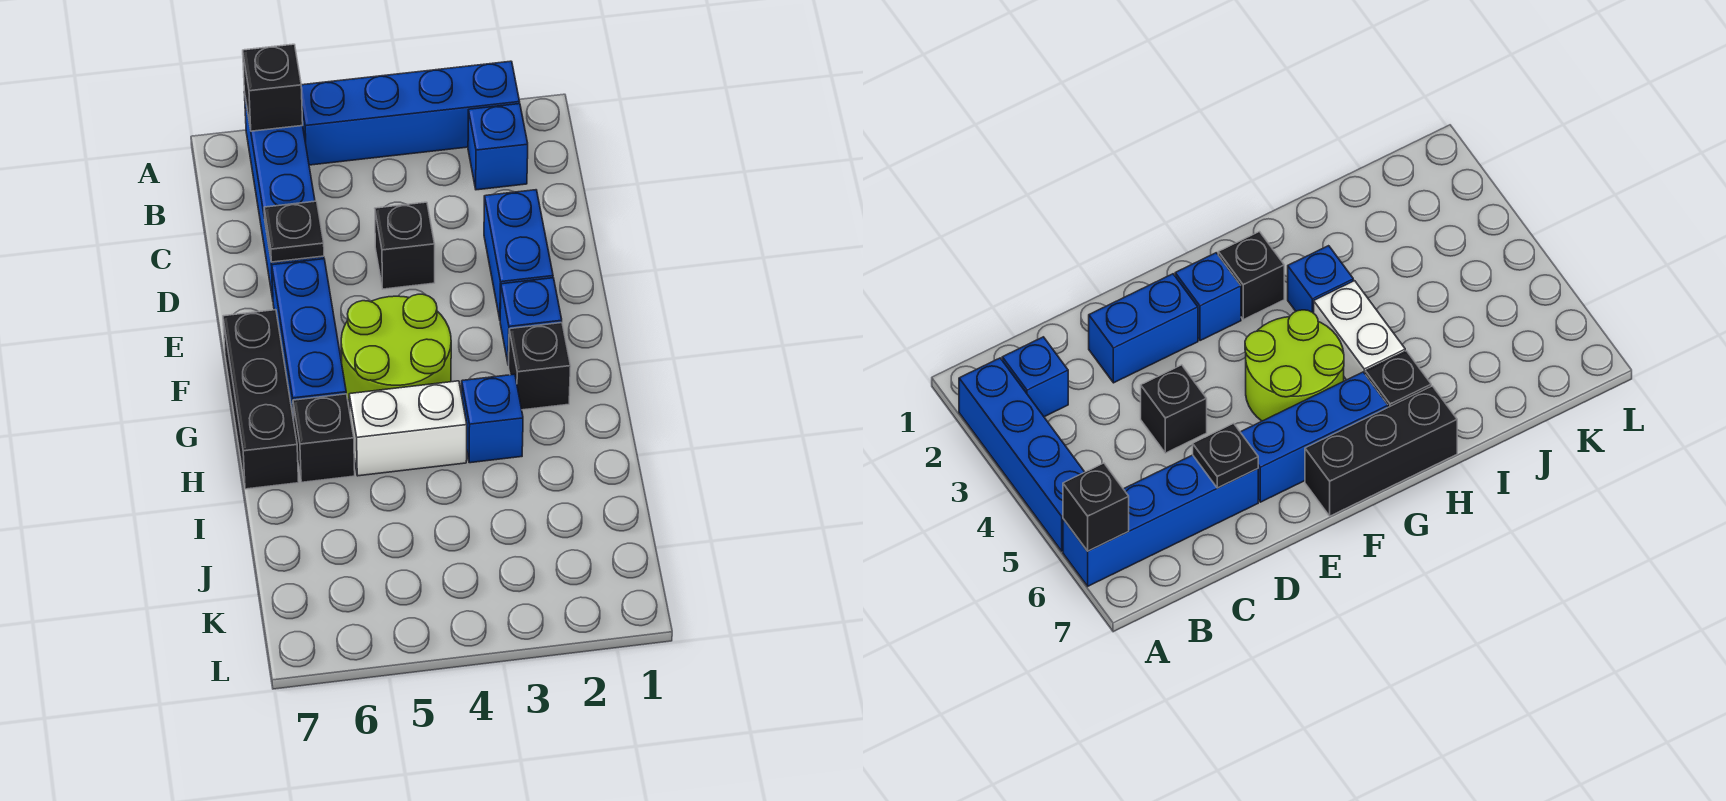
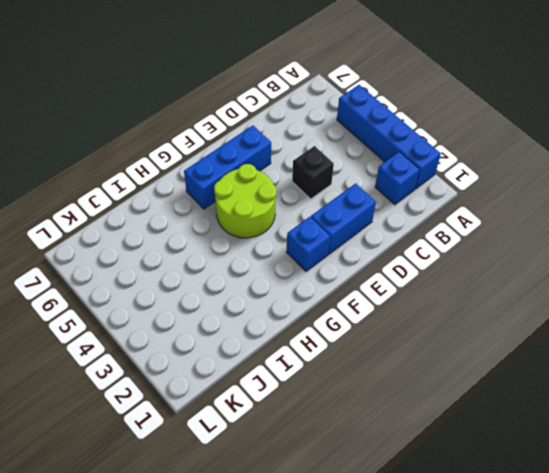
none -> blue brick A6:D6 level 1
none -> black brick F7:H7 level 1
none -> black brick G2 level 1

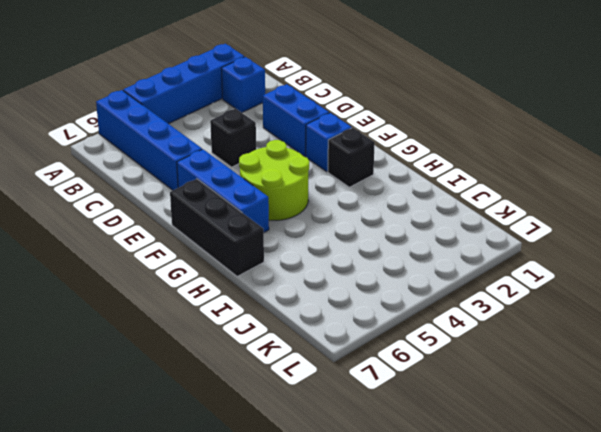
none -> blue brick H3 level 1
none -> white brick H4:H5 level 1
none -> black brick H6 level 1

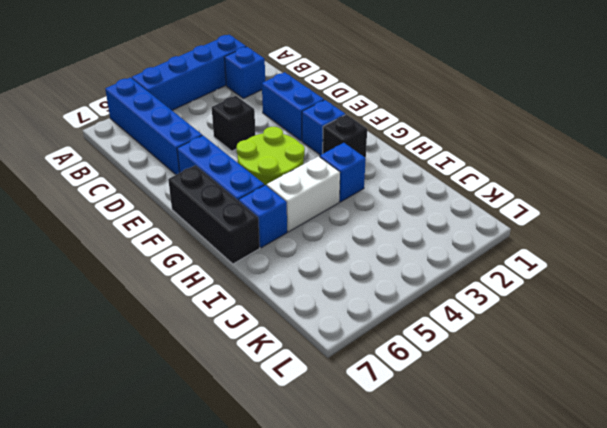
blue brick H6 level 1 -> black brick H6 level 1
none -> black brick A6 level 2
none -> black plate D6 level 2

